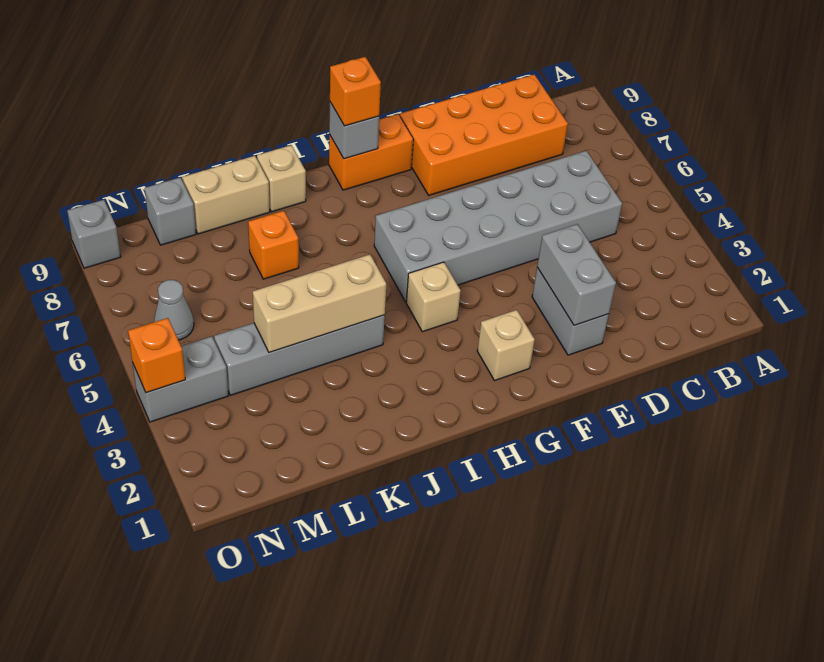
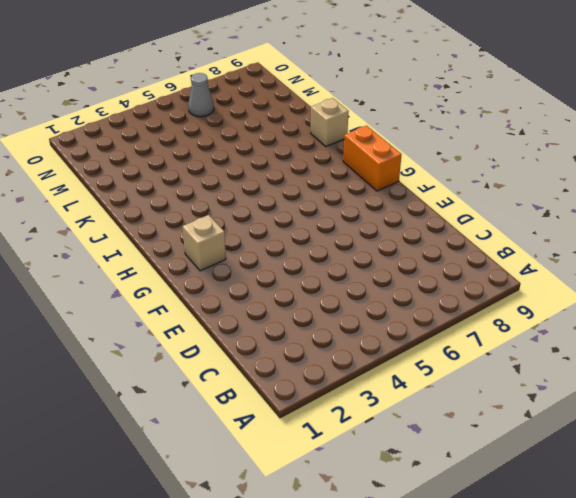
none -> grey brick C5:H6 level 1
none -> orange brick C8:F9 level 1
none -> grey brick E2:E3 level 1

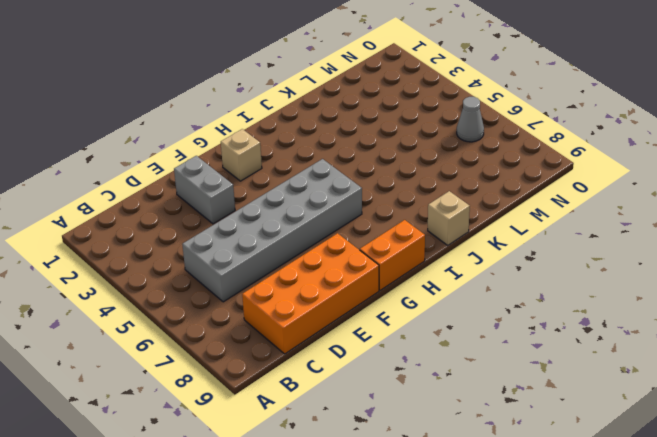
none -> tan brick H4 level 1
none -> grey brick J4:M4 level 1
none -> orange brick K7 level 1

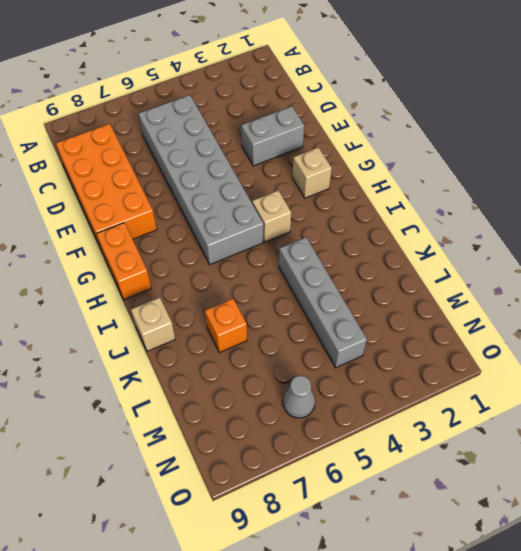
none -> tan brick K9:L9 level 1
none -> grey brick M9 level 1
none -> grey brick N4:O4 level 1

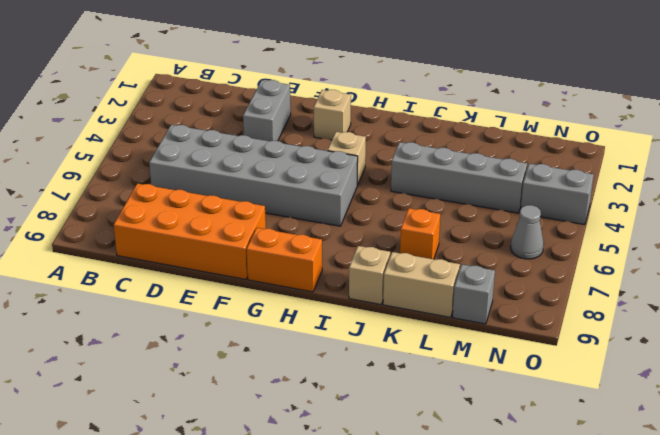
none -> grey brick O9 level 1
none -> grey brick E2:E3 level 2
none -> grey brick H9 level 2

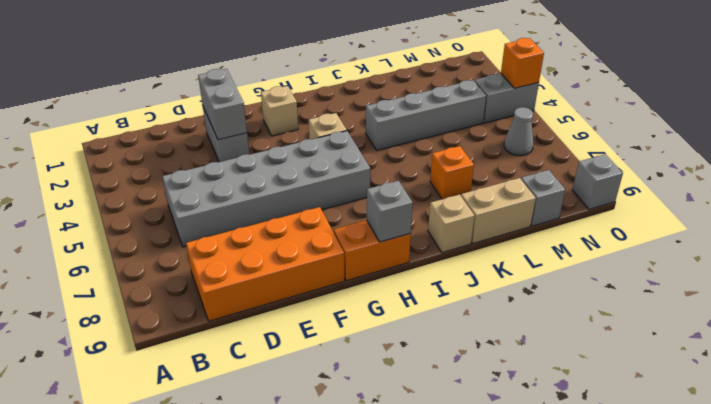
none -> tan brick J4:L4 level 2
none -> orange brick H9 level 3

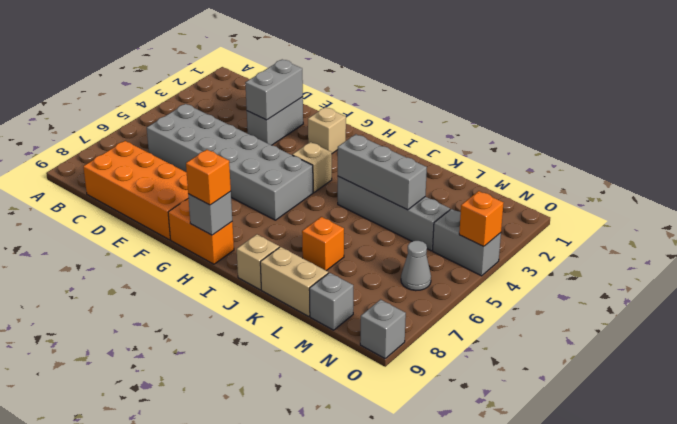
grey brick J4:L4 level 2 -> tan brick J4:L4 level 2

